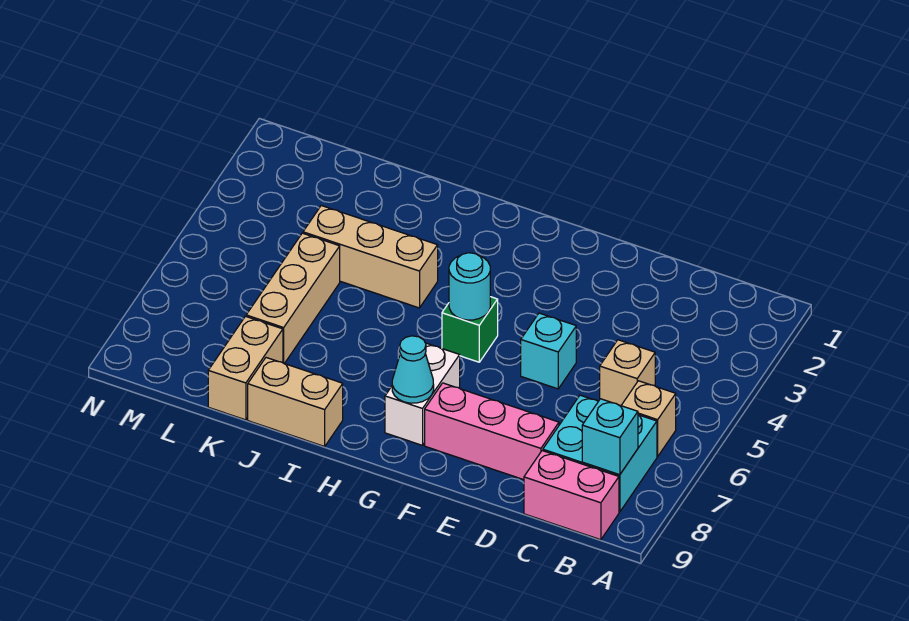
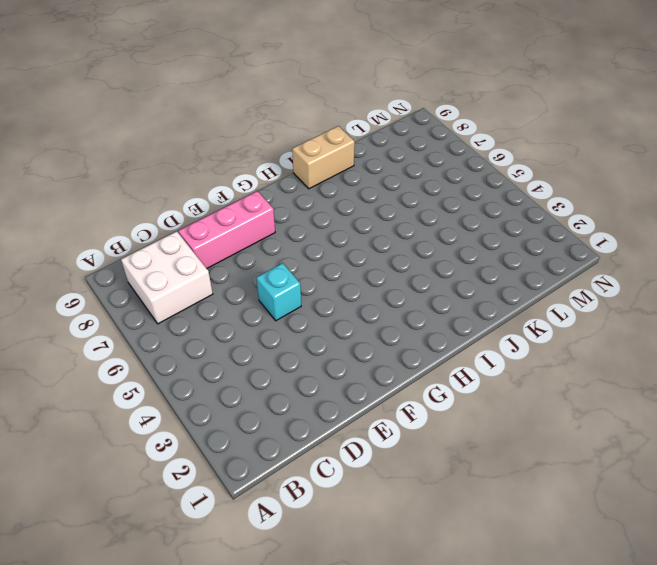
white brick B7:C8 level 1 -> cyan brick B7:C8 level 1
none -> tan brick B6 level 1
none -> pink brick B9:C9 level 1
none -> tan brick C5 level 1

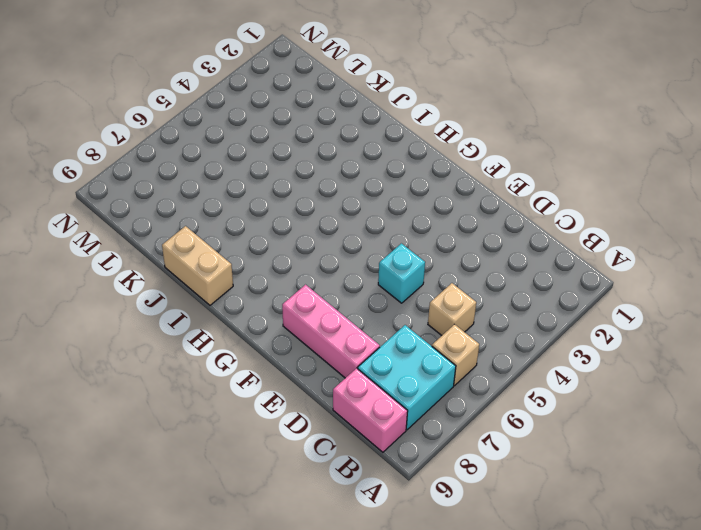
none -> green brick G5 level 1
none -> white brick G7:G8 level 1
none -> tan brick I4:K4 level 1

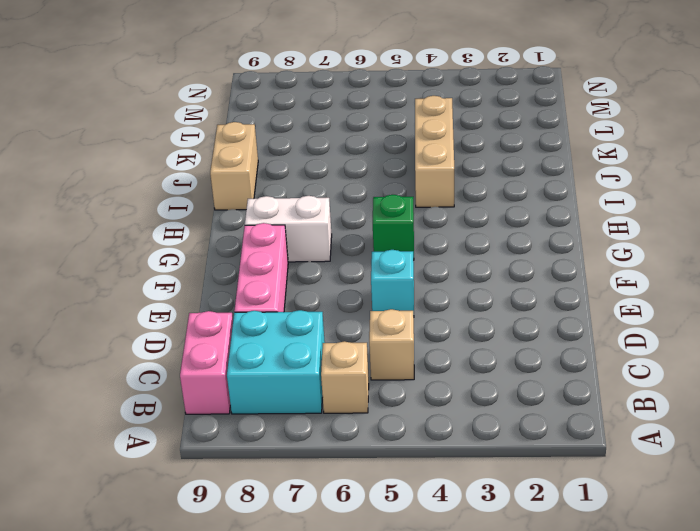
none -> tan brick K5:K7 level 1
none -> tan brick K8:K9 level 1
none -> cyan brick B8 level 2

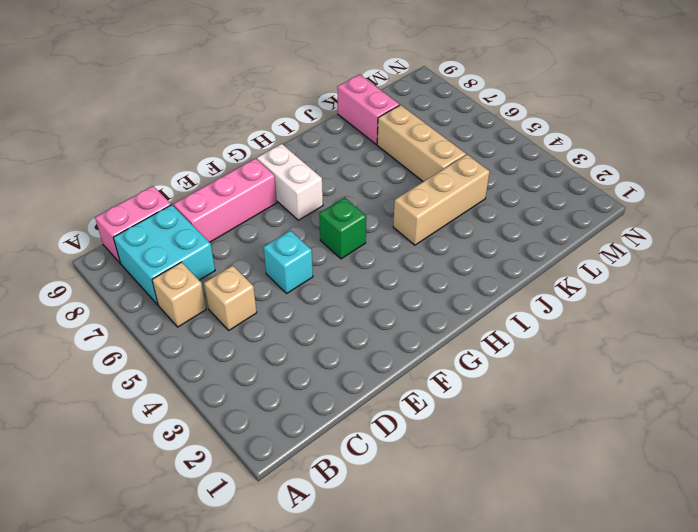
pink brick K8:K9 level 1 -> tan brick K8:K9 level 1
none -> tan brick I9:J9 level 1
none -> cyan brick B8 level 2
none -> cyan round brick G5 level 2

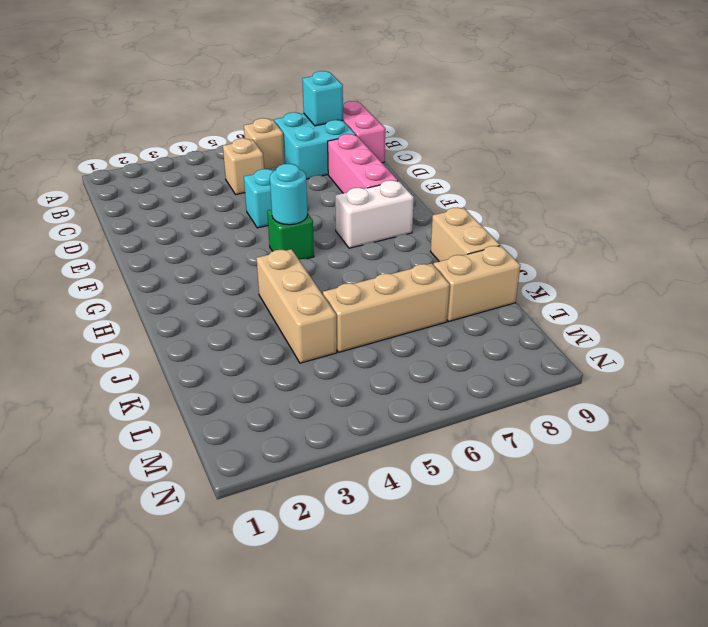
none -> cyan cone G8 level 2

